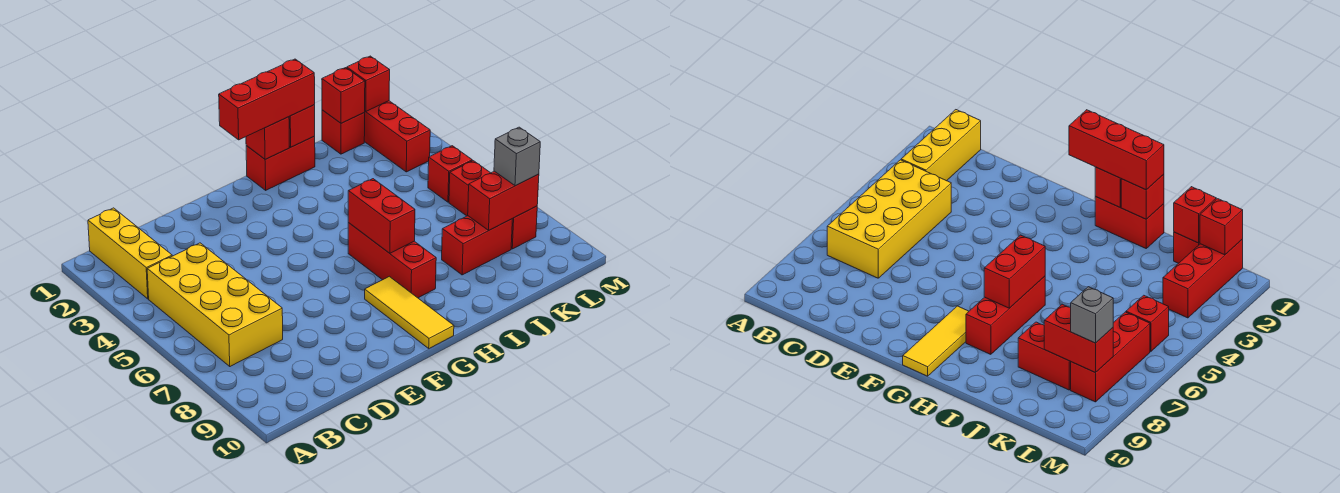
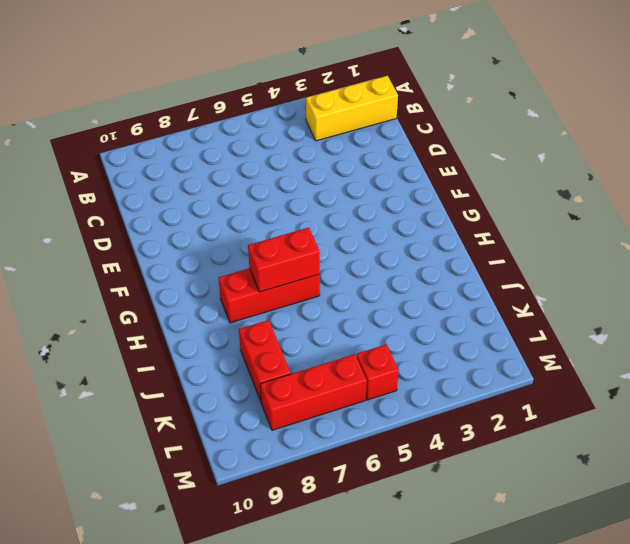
none -> yellow brick B4:C7 level 1
none -> yellow tile G8:G10 level 1
none -> red brick H1:I1 level 1

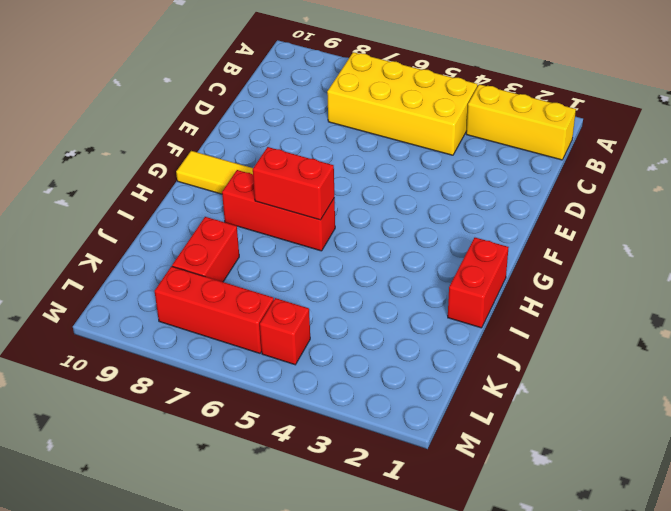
none -> red brick K1 level 1
none -> red brick L1:L3 level 1
none -> red brick H1 level 2

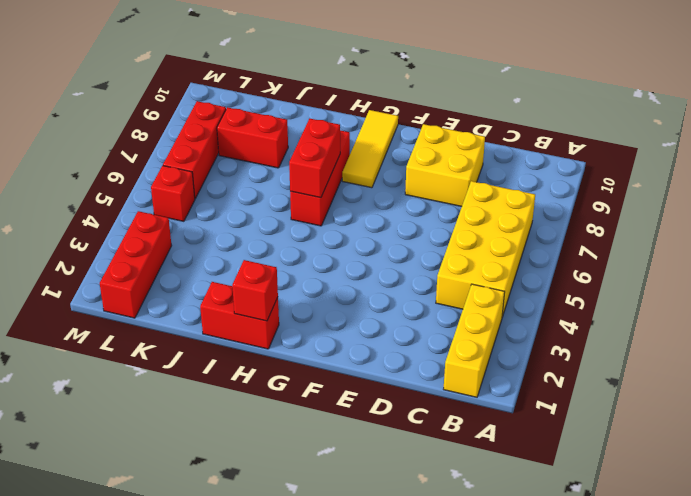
yellow brick D8:E9 level 1 -> none
none -> red brick K1 level 1
none -> red brick I1 level 2
none -> red brick K1 level 2

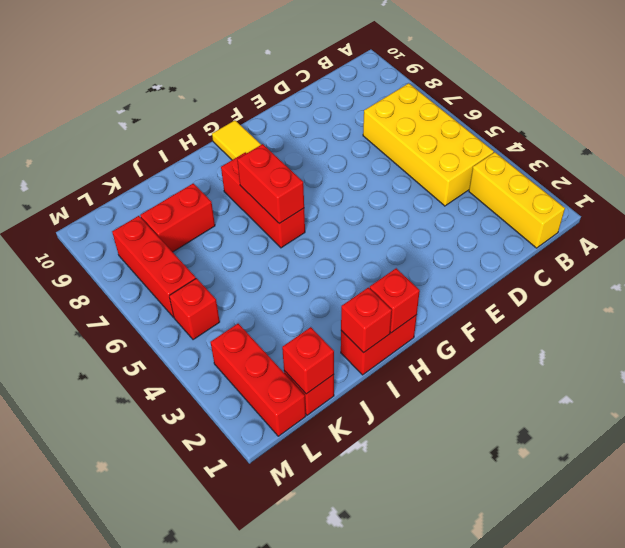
none -> red brick K8:L8 level 2
none -> red brick L1 level 2
none -> red brick G1:I1 level 3

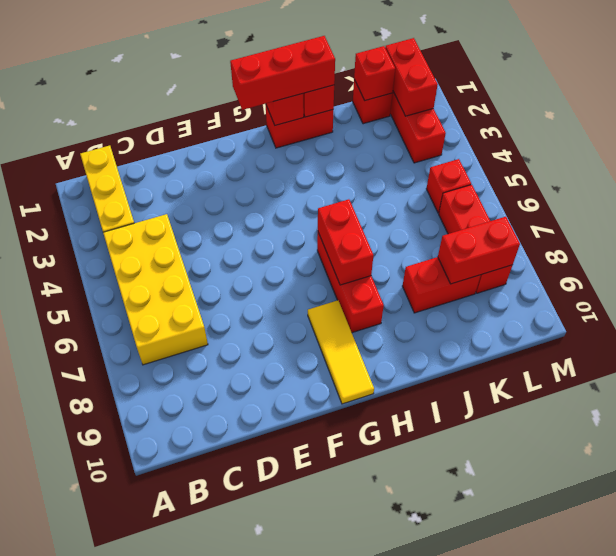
red brick L1:L2 level 2 -> red brick L1 level 2
none -> grey brick L8 level 3

